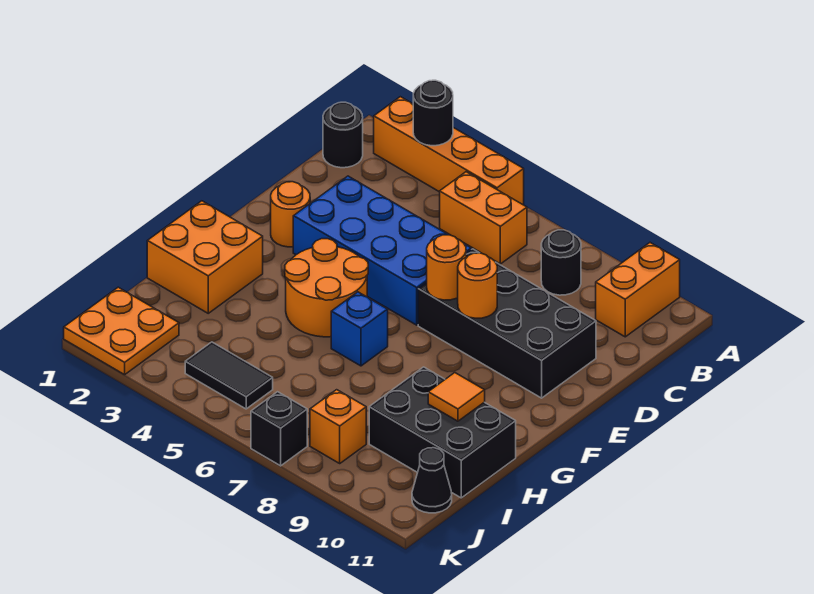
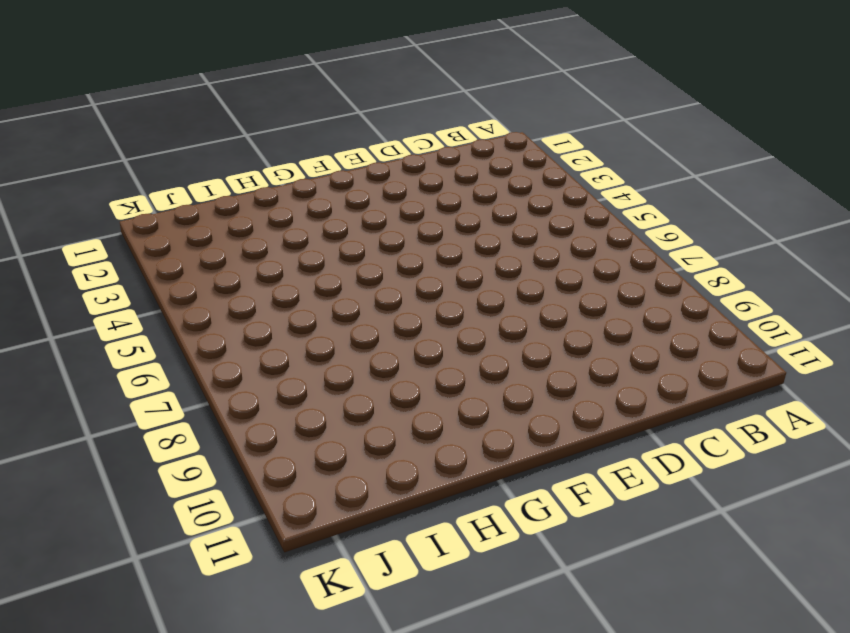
none -> orange brick A2:A5 level 1
none -> orange brick A10:B10 level 1
none -> black round brick B1 level 1

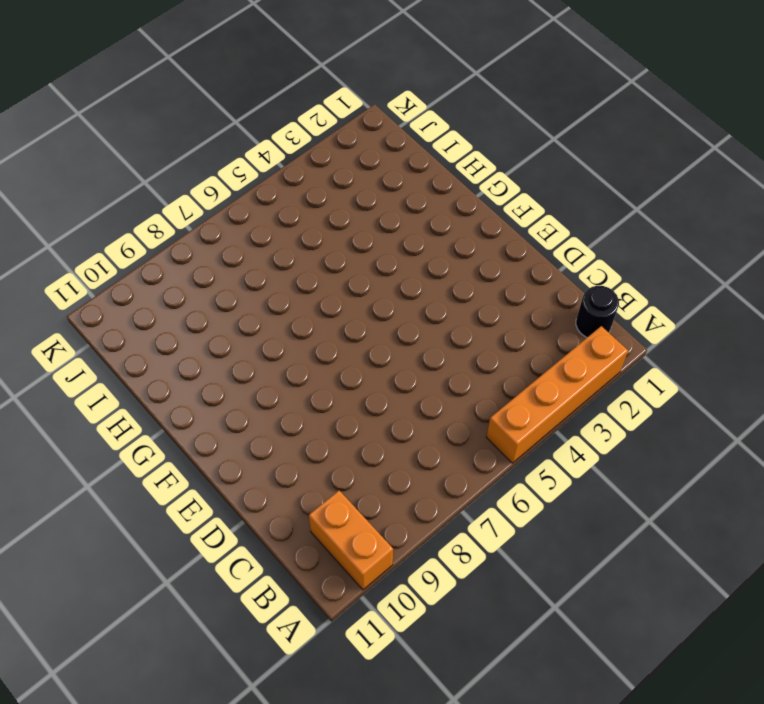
none -> orange brick B5:B6 level 1
none -> black round brick B8 level 1
none -> blue brick D3:E6 level 1

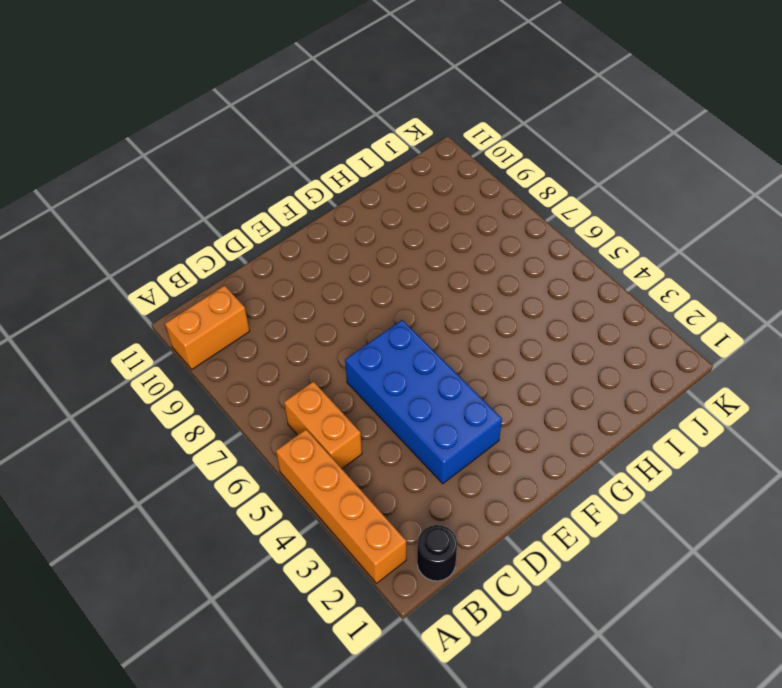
none -> black round brick B8 level 1
none -> black brick D7:E10 level 1
none -> orange round brick E2 level 1

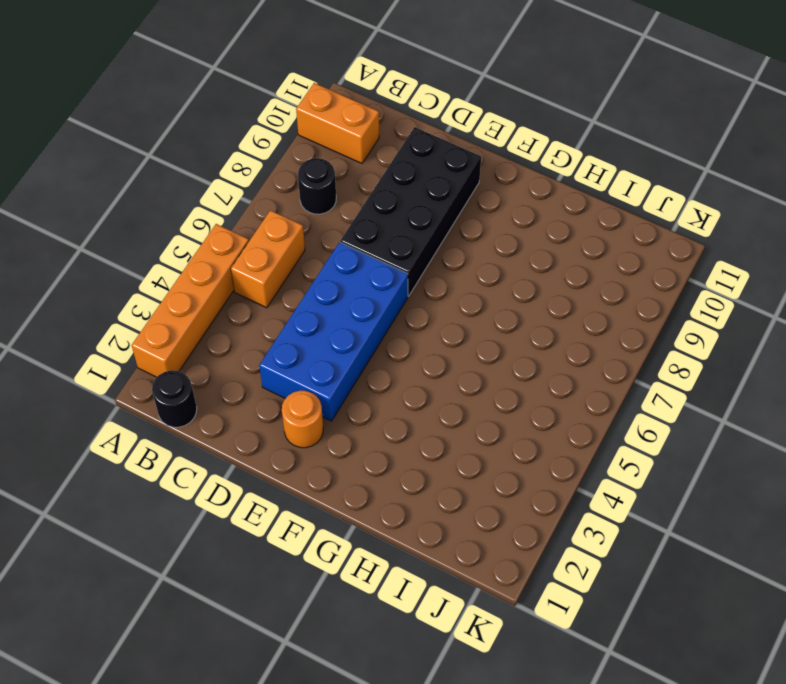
none -> orange round brick F4:G5 level 1
none -> orange brick G1:H2 level 1
none -> blue brick G6 level 1

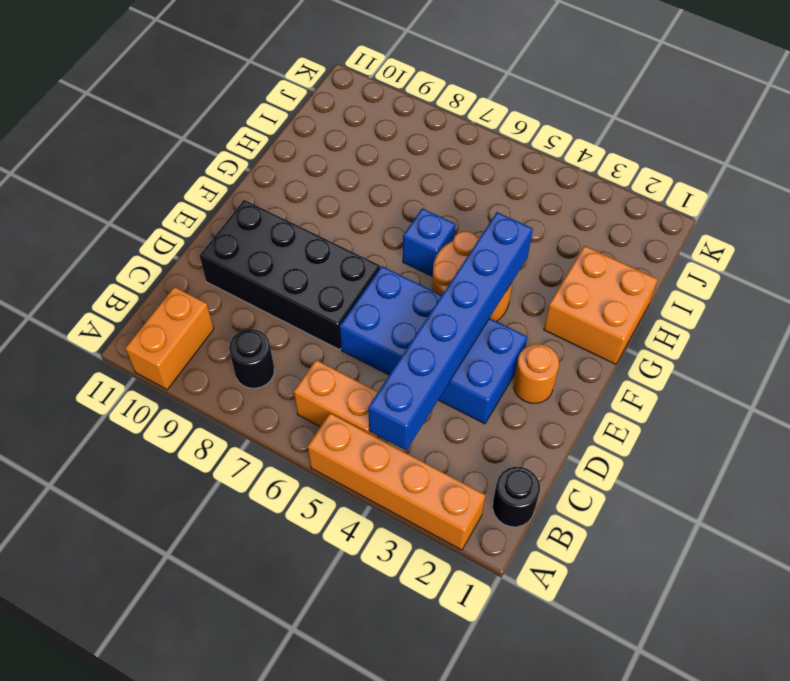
blue brick B4:G4 level 2 -> none
none -> black brick H9:I11 level 1
none -> orange plate J1:K2 level 1
none -> black tile J4:J5 level 1

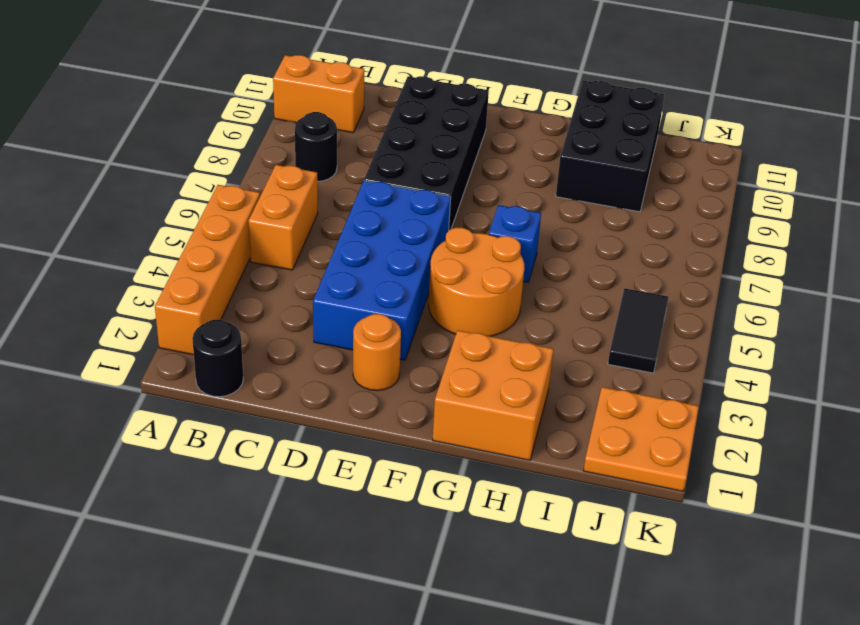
none -> orange brick J8 level 1
none -> black cone J11 level 1
none -> black brick K7 level 1

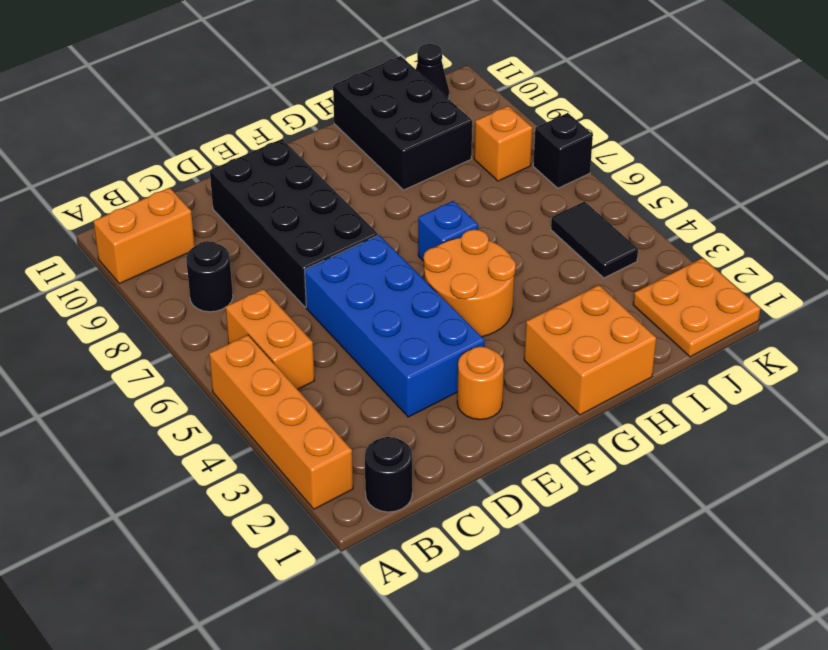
none -> black round brick A3 level 2
none -> orange round brick E7 level 2
none -> orange round brick E8 level 2

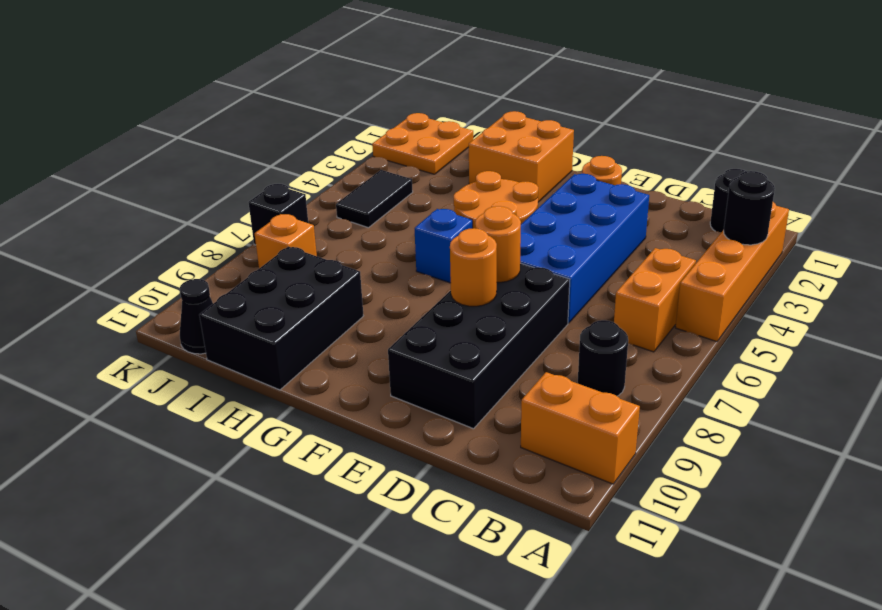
none -> orange tile H10 level 2

